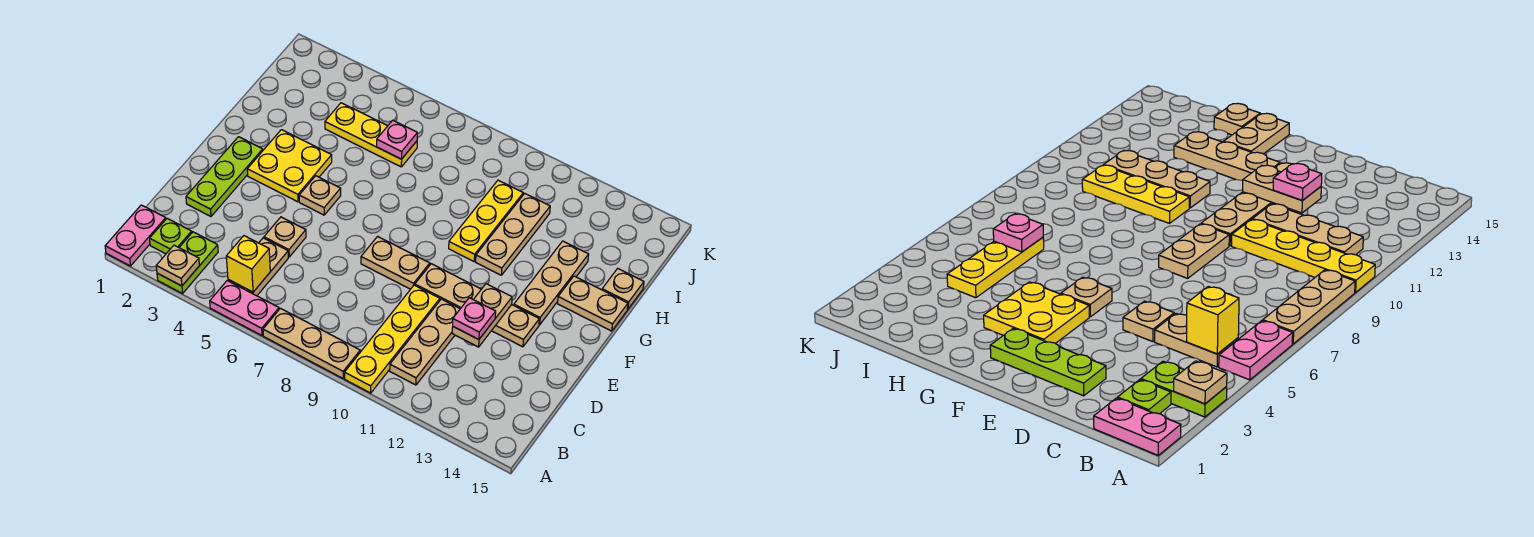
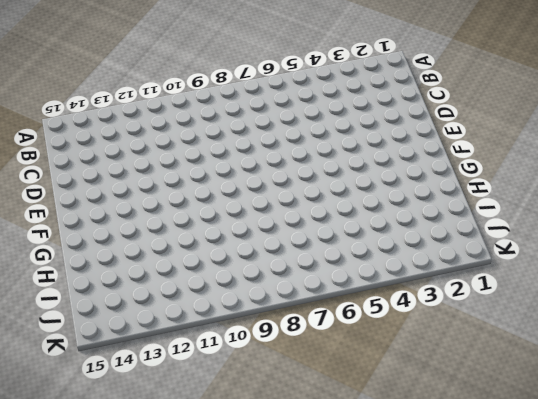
none -> pink plate A1:B1 level 1
none -> lime plate A3:B3 level 1
none -> pink plate A5:A6 level 1

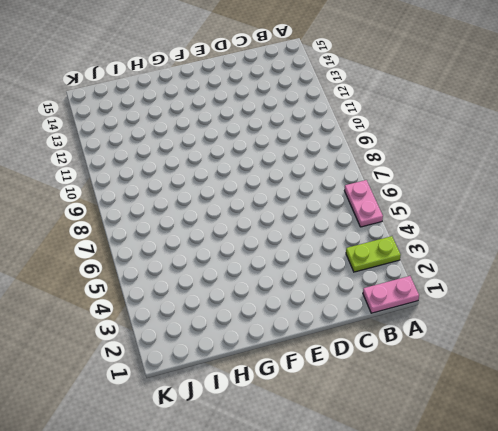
none -> tan plate A7:A9 level 1
none -> yellow plate A10:D10 level 1
none -> lime plate B2 level 1

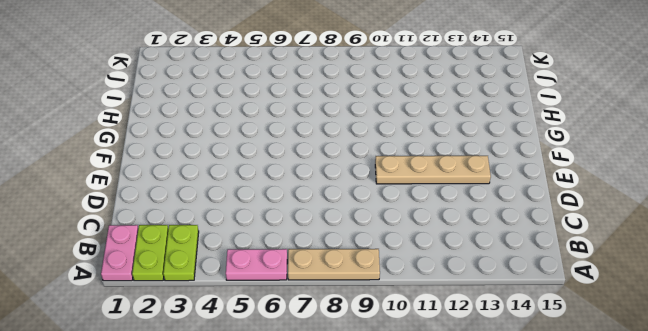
lime plate A2:B2 level 1 -> lime plate B2 level 1
none -> yellow plate A10:D10 level 1
none -> tan plate B5:C5 level 1
none -> tan plate B11:D11 level 1

